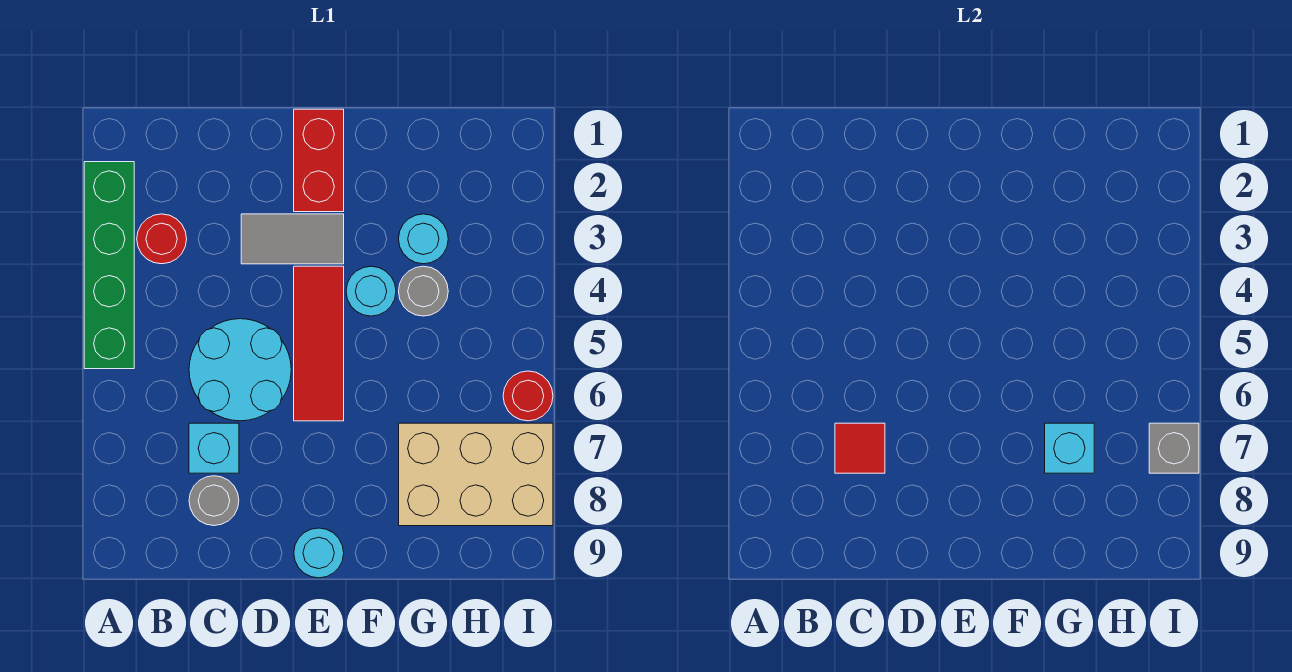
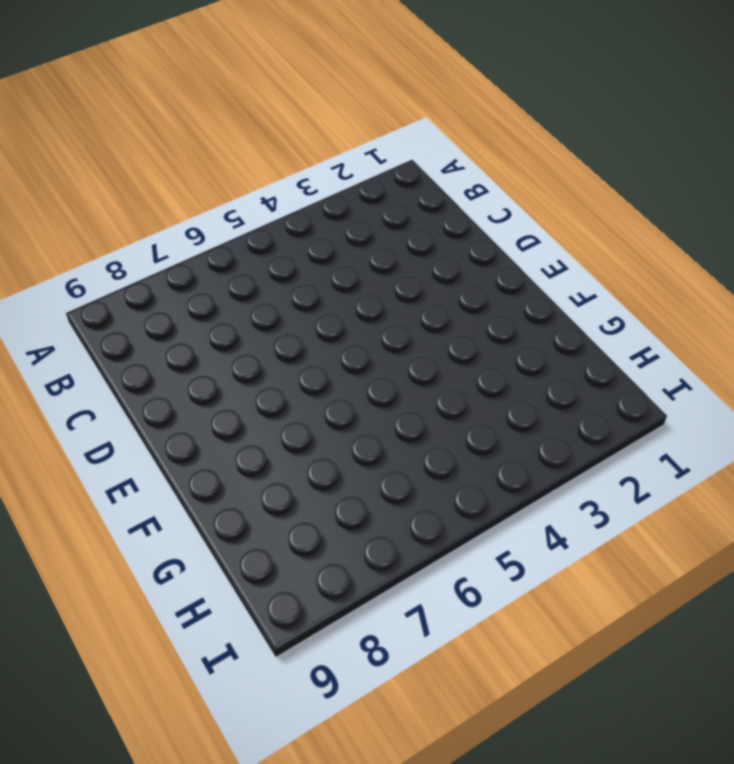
none -> green brick A2:A5 level 1
none -> red round brick B3 level 1
none -> cyan round brick C5:D6 level 1

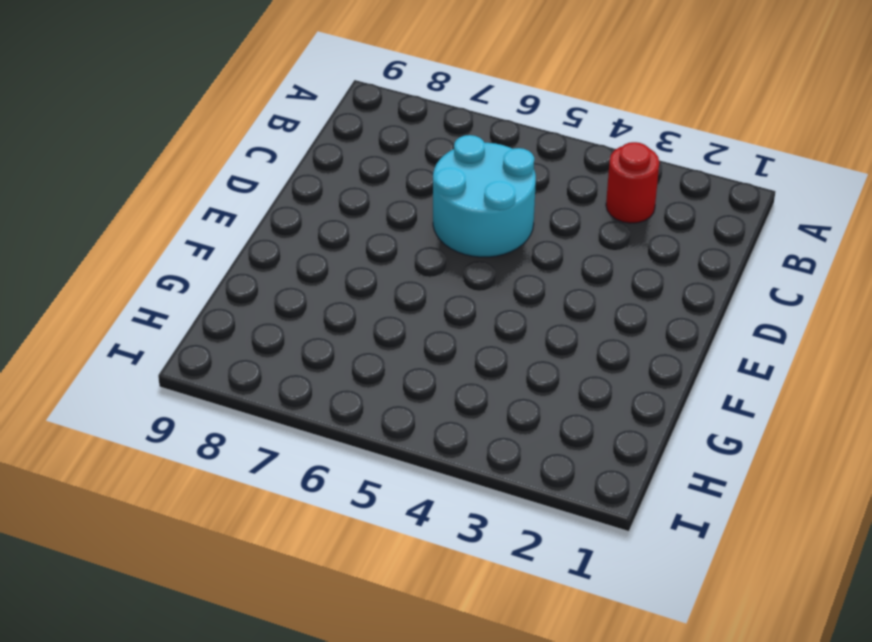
none -> green brick A2:A5 level 1
none -> cyan brick C7 level 1
none -> grey round brick C8 level 1

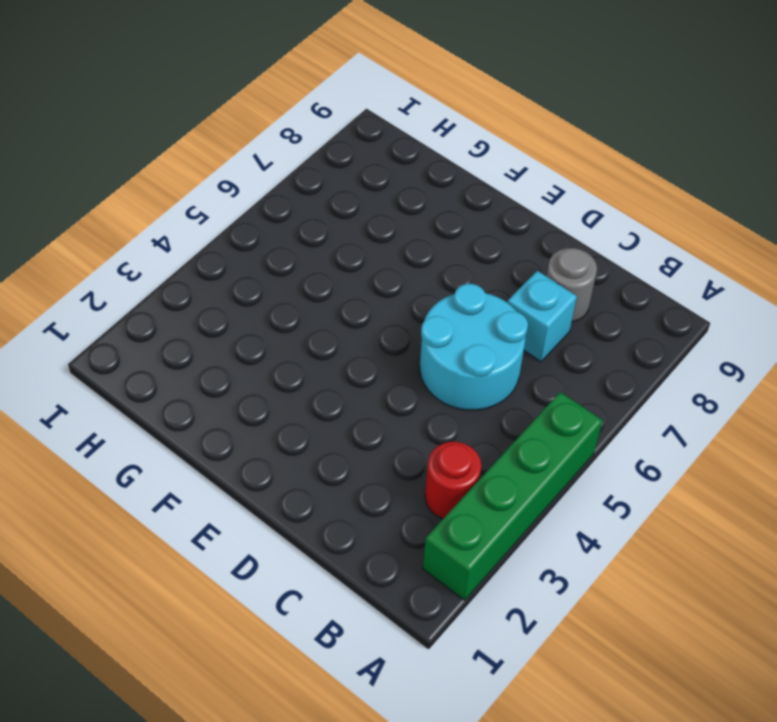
none -> grey tile D3:E3 level 1
none -> red brick E1:E2 level 1
none -> red tile E4:E6 level 1

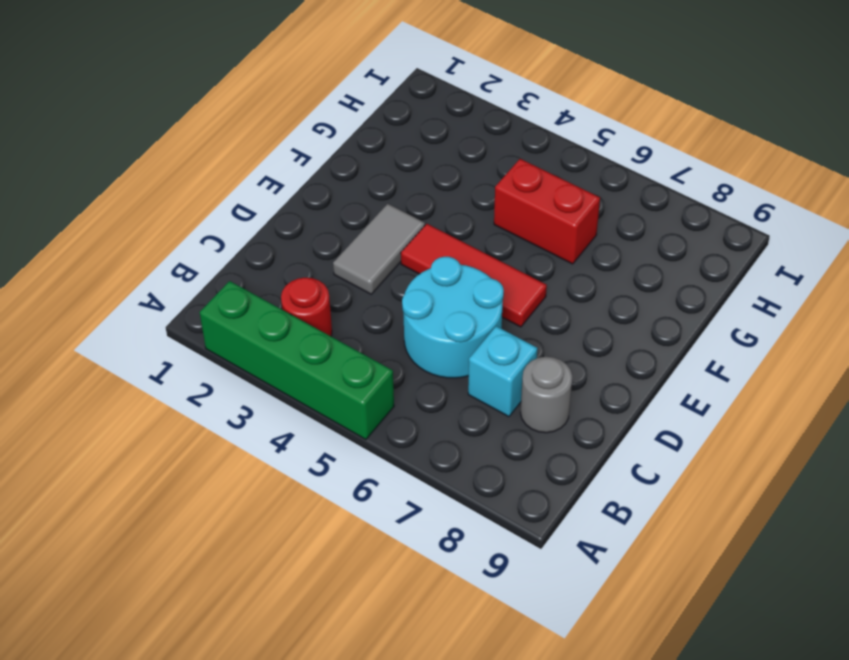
red brick G5:G6 level 1 -> red brick E1:E2 level 1
none -> cyan round brick E9 level 1
none -> cyan round brick F4 level 1
none -> cyan round brick G3 level 1

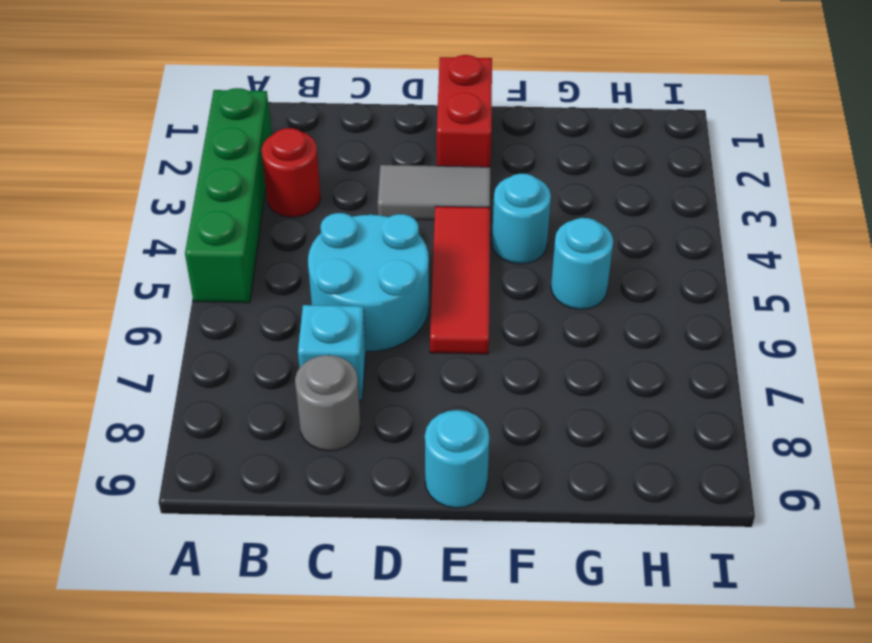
cyan round brick G5 level 1 -> cyan round brick G3 level 1
none -> grey round brick G4 level 1
none -> tan brick G7:I8 level 1
none -> red round brick I6 level 1

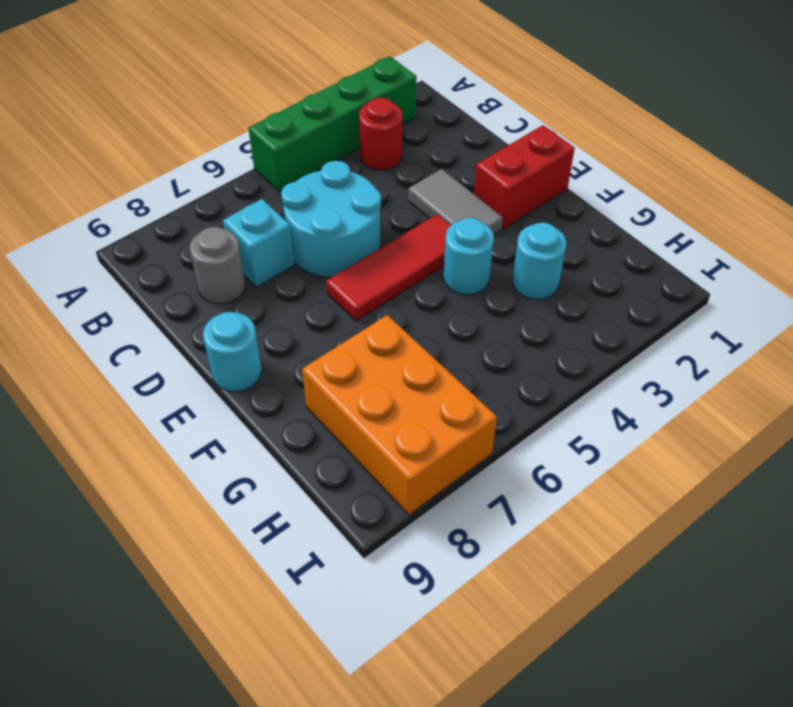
orange brick G7:I8 level 1 -> tan brick G7:I8 level 1
none -> grey round brick G4 level 1
none -> red round brick I6 level 1
none -> red tile C7 level 2

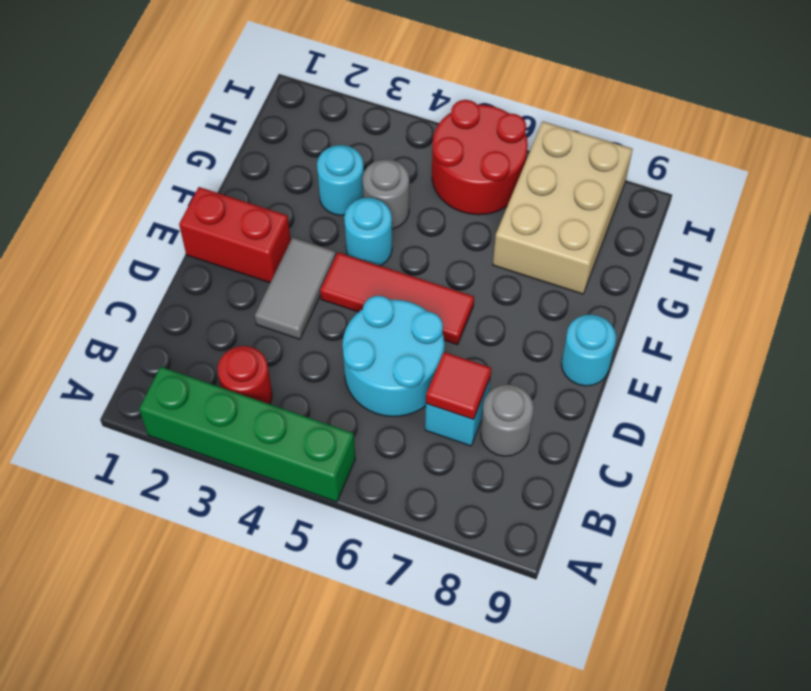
red round brick H5:I6 level 1 -> red round brick I6 level 1
none -> cyan brick G7 level 2
none -> grey brick I7 level 2

